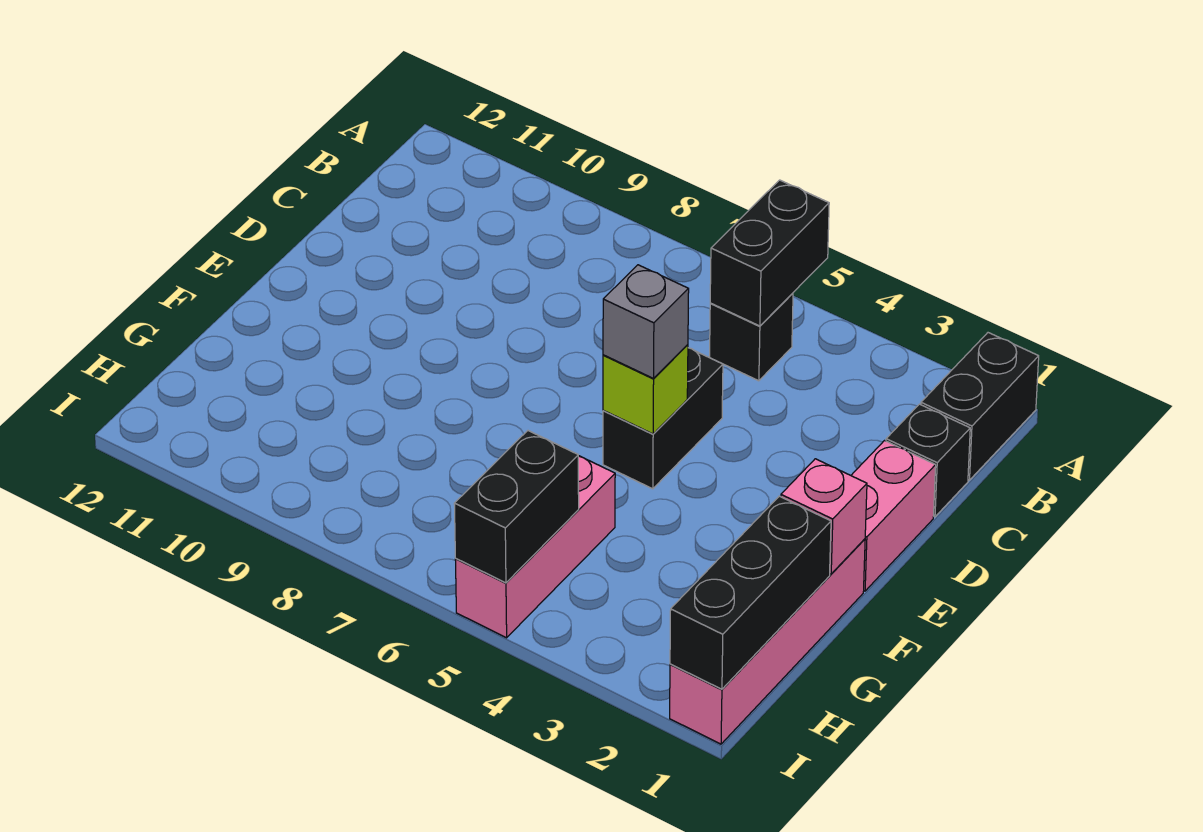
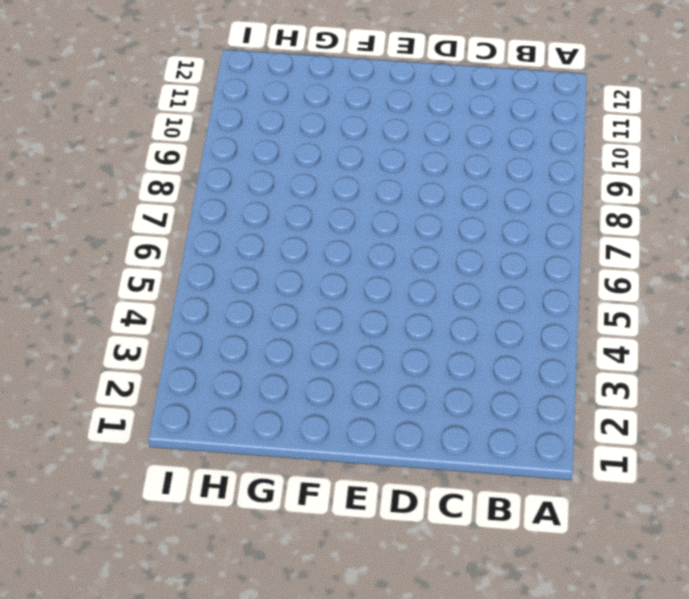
none -> black brick A1:B1 level 1
none -> black brick B5 level 1
none -> black brick C1 level 1

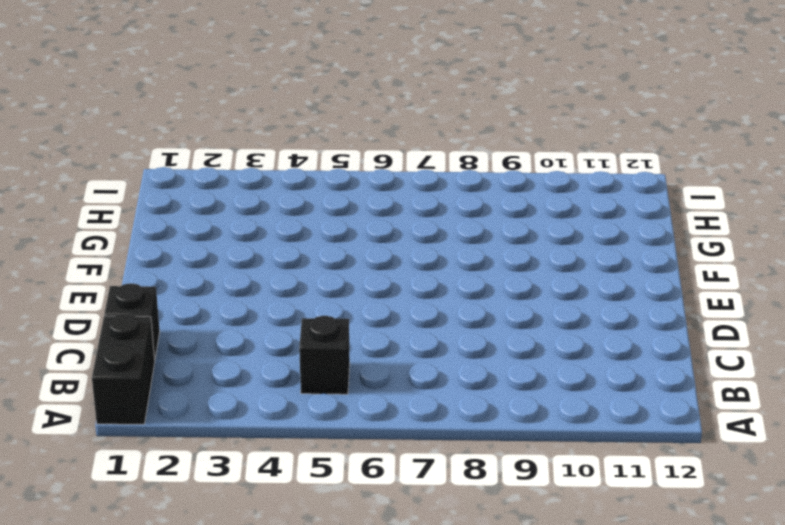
none -> pink brick D1:E1 level 1
none -> black brick D5:E5 level 1
none -> pink brick F1:I1 level 1

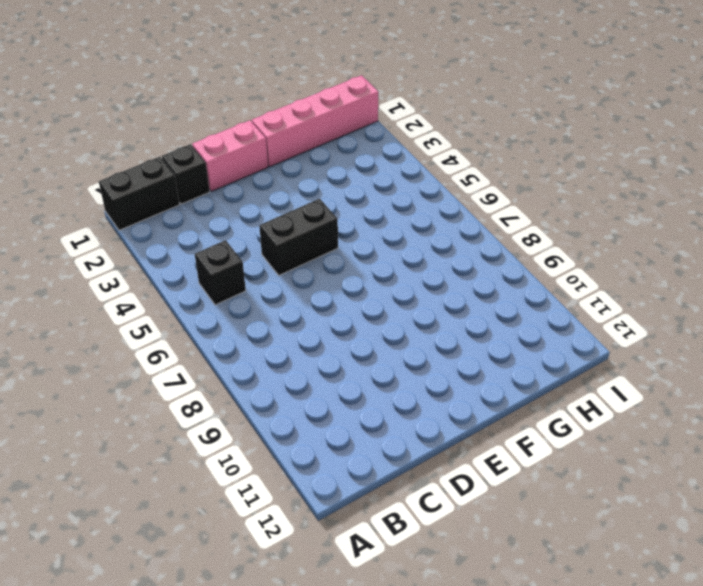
none -> pink brick G5:I5 level 1
none -> black brick A5:B5 level 2
none -> lime brick E5 level 2

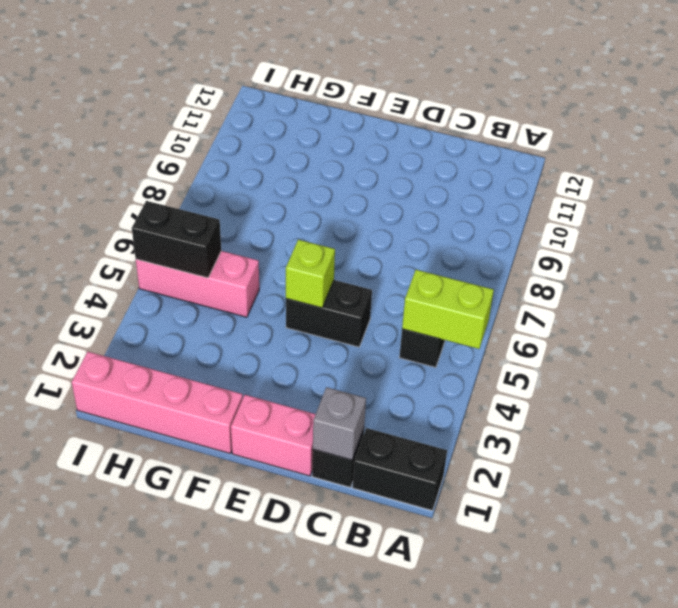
lime brick A5:B5 level 2 -> black brick A5:B5 level 2
grey brick C1 level 2 -> grey brick E5 level 3
none -> pink brick F1 level 2
none -> black brick G1:I1 level 2

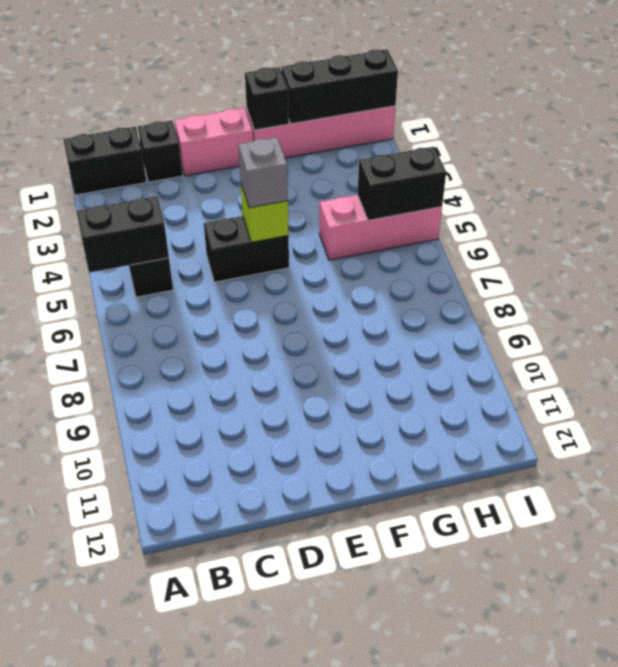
black brick F1 level 2 -> pink brick F1 level 2

